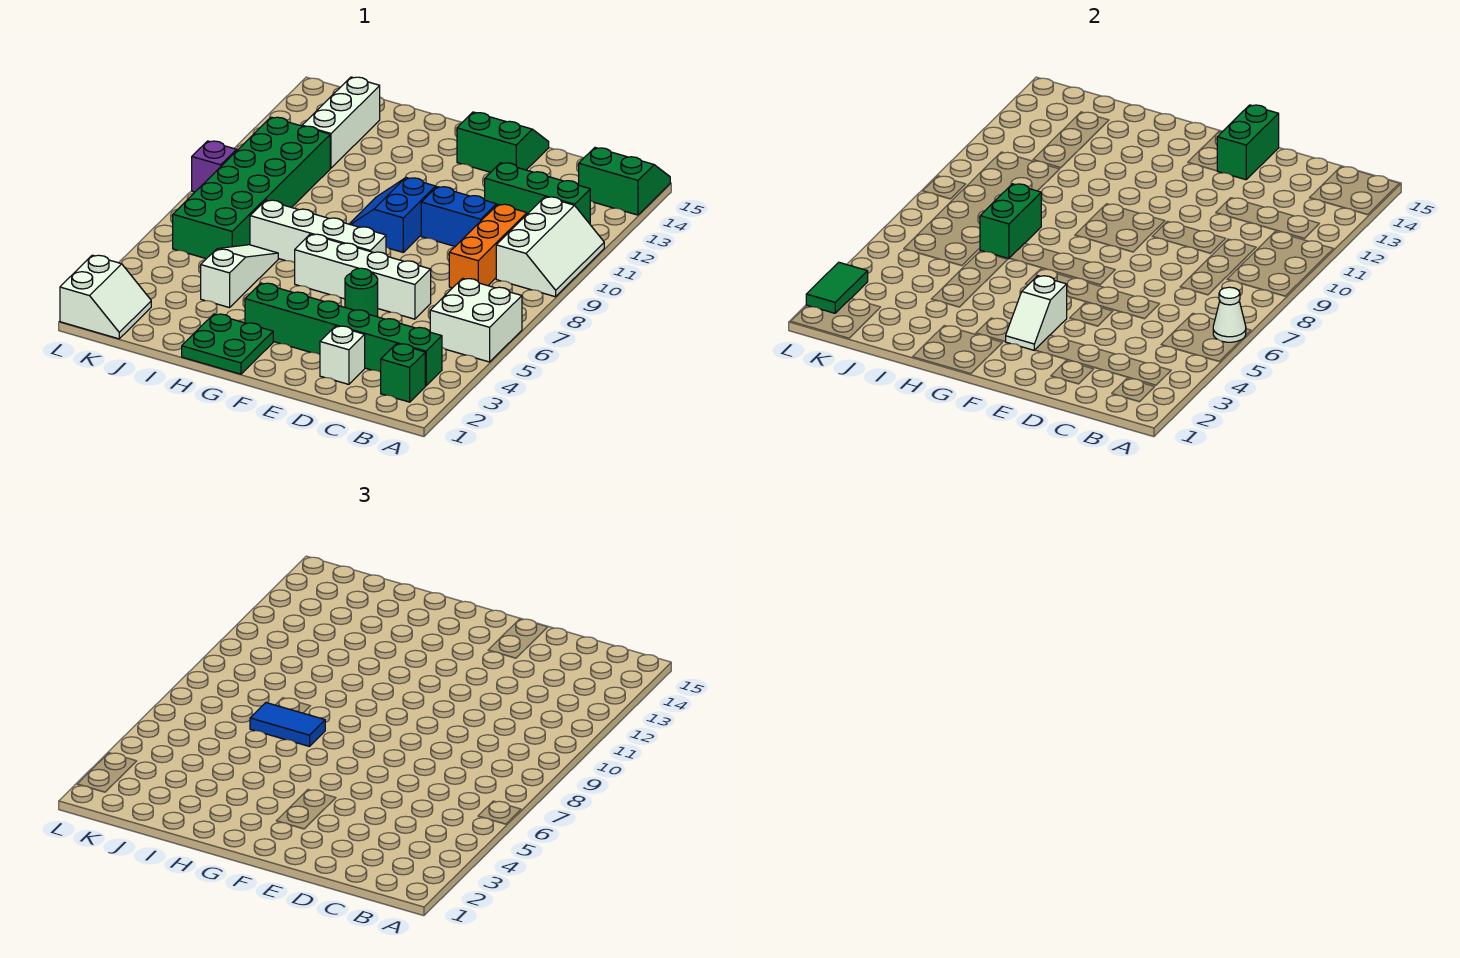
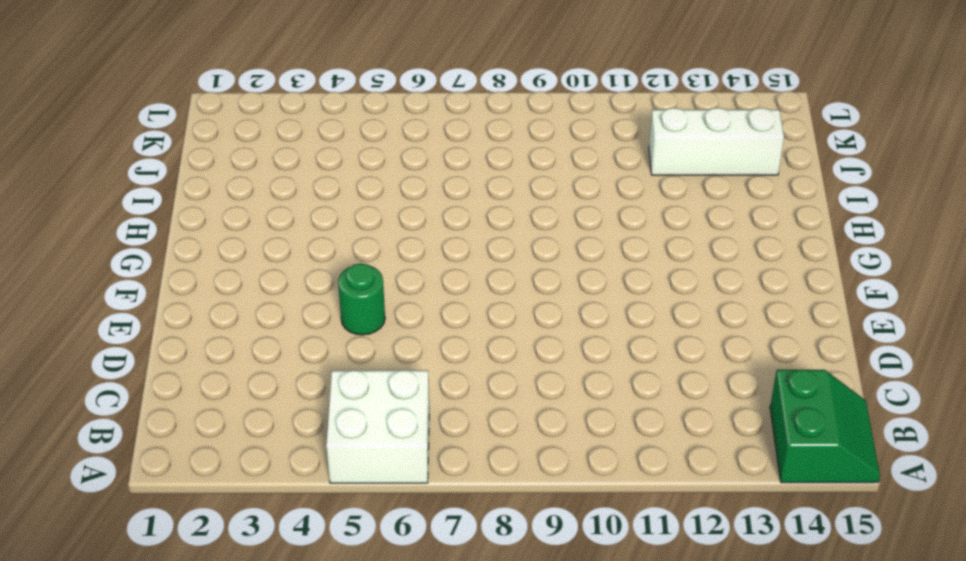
none -> white slope A9:B11 level 1 top B
none -> green brick B2 level 1
none -> green brick B3:G3 level 1

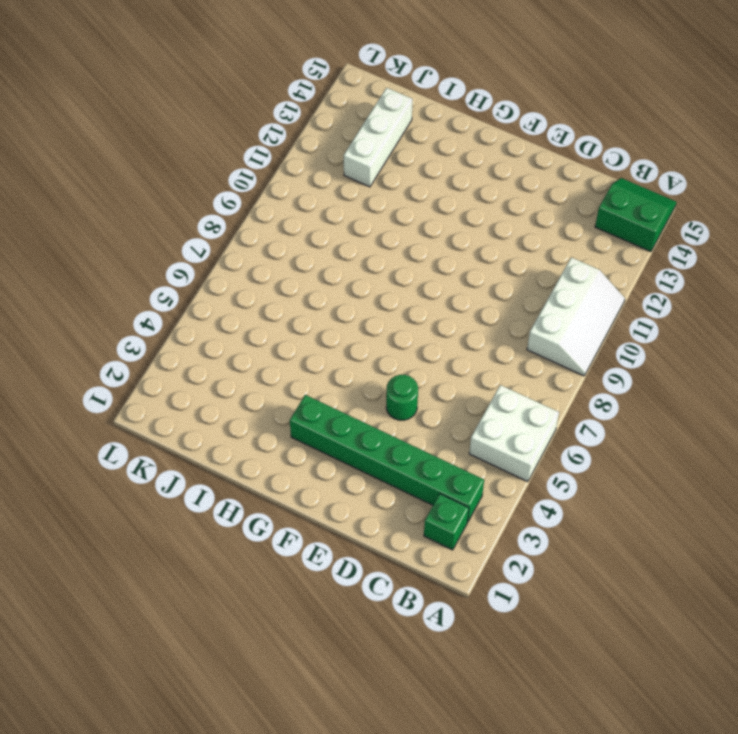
none -> green brick B12:D12 level 1
none -> orange brick C8:C10 level 1
none -> white brick D2 level 1

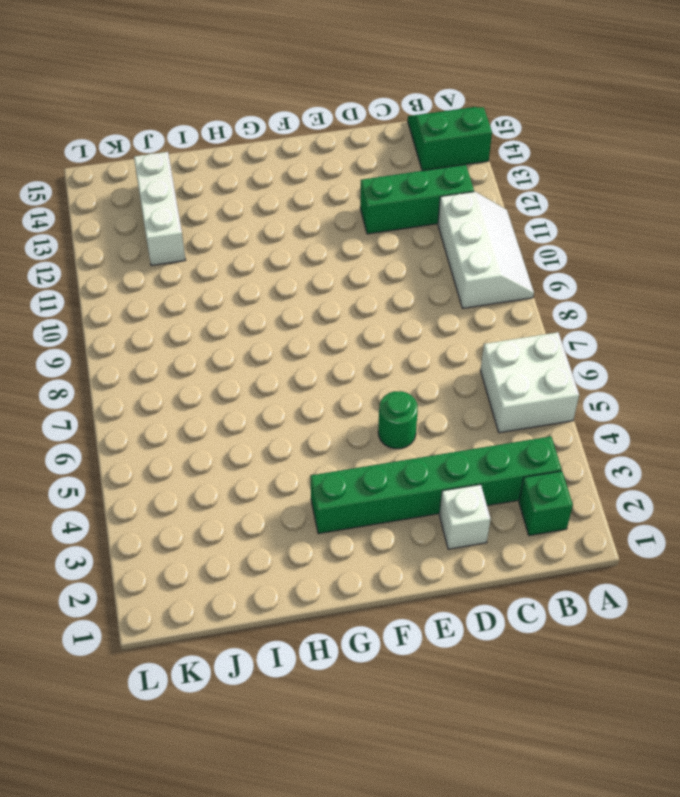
none -> orange brick C8:C10 level 1
none -> white brick D6:G6 level 1
none -> blue brick D10:E10 level 1

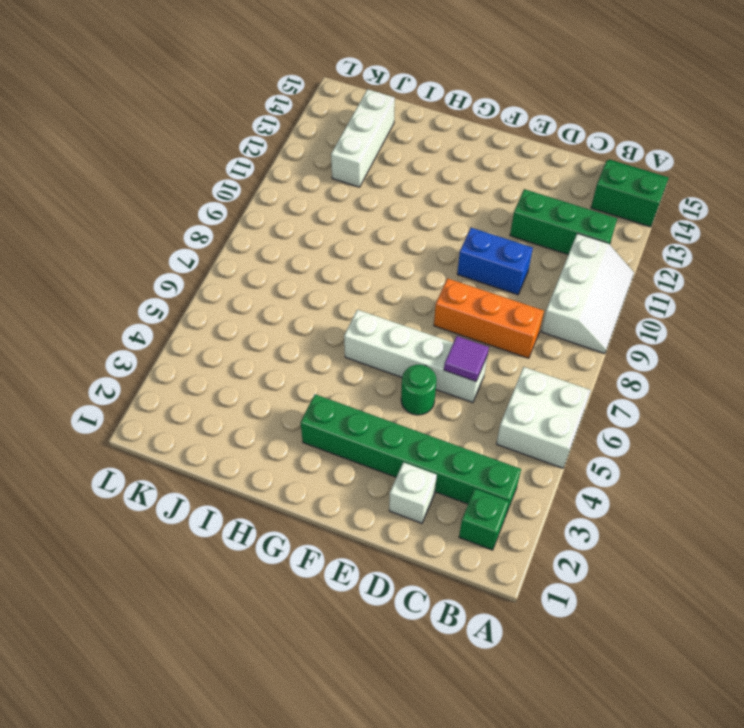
orange brick C8:E8 level 1 -> orange brick C8:C10 level 1
purple tile D6 level 2 -> none
none -> green slope E14:F15 level 1 top 14
none -> white brick F7:I7 level 1
none -> blue slope F9:G10 level 1 top F

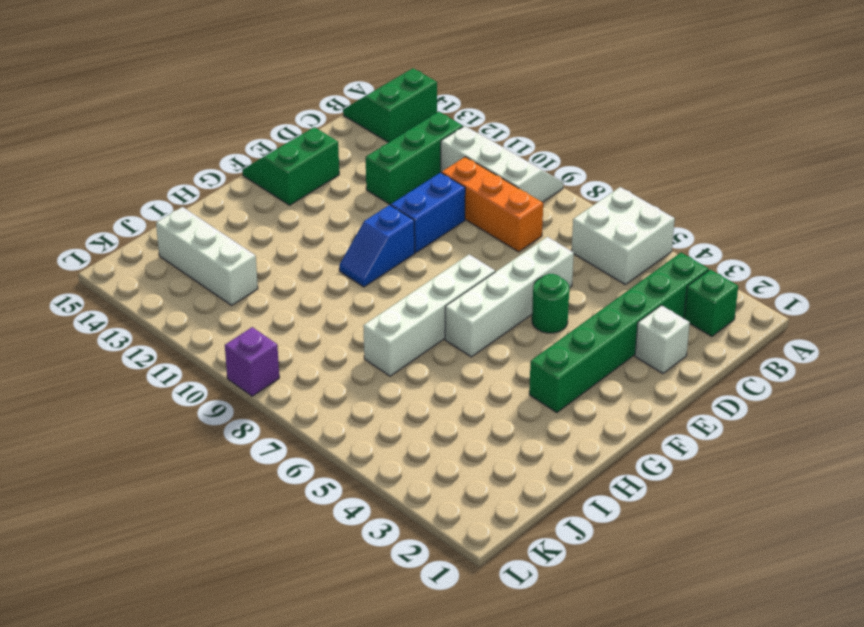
blue slope F10:G10 level 1 top F -> blue slope F9:G10 level 1 top F
none -> green plate G1:H2 level 1
none -> white slope I4:I6 level 1 top 4
none -> green brick J6:K11 level 1

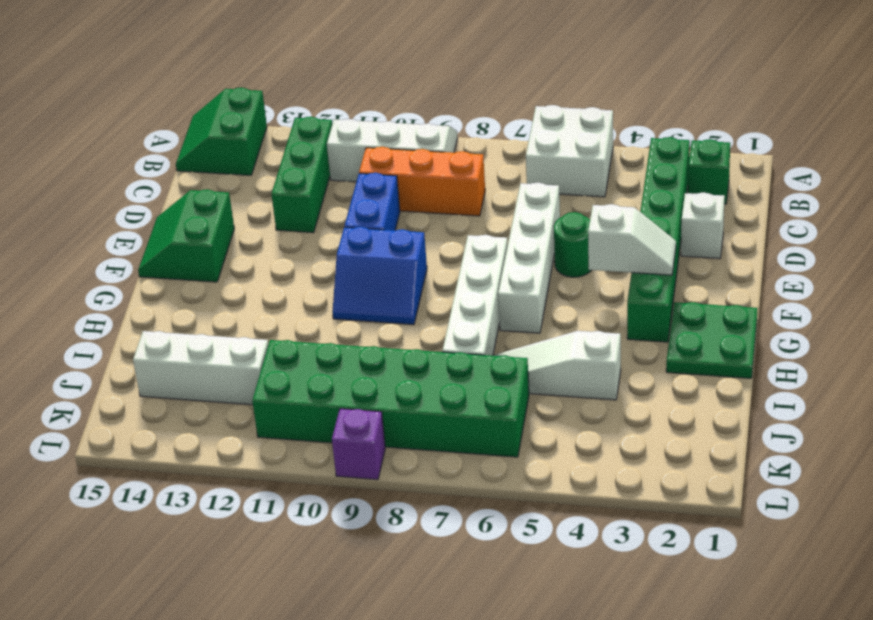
none -> white slope K1:L2 level 1 top L
none -> white cone A6 level 2
none -> green brick E14:E15 level 2

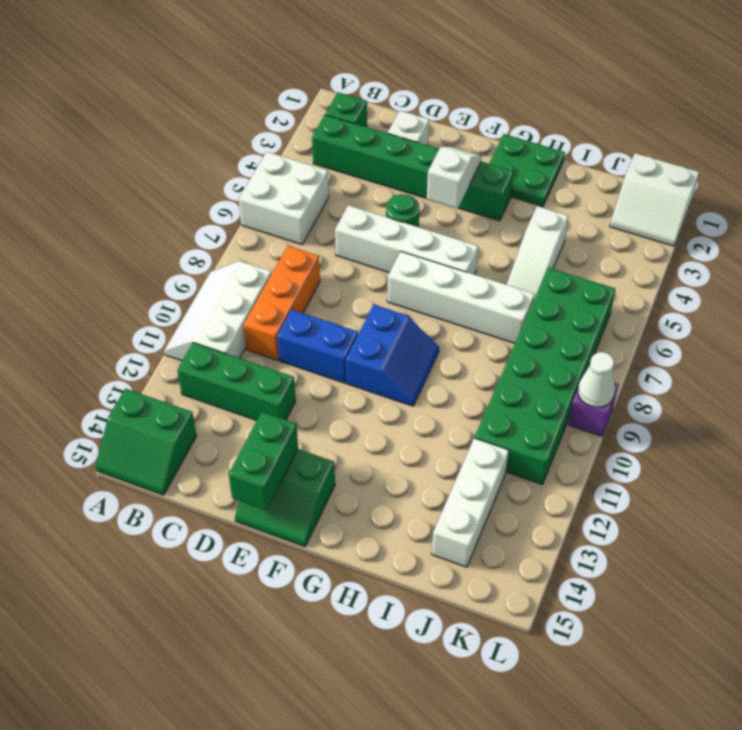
white slope K1:L2 level 1 top 1 -> white slope K1:L2 level 1 top L
white cone L9 level 2 -> white cone A6 level 2
none -> green brick I7:I8 level 2
none -> green tile L2:L3 level 2
none -> blue tile H7:I7 level 3

